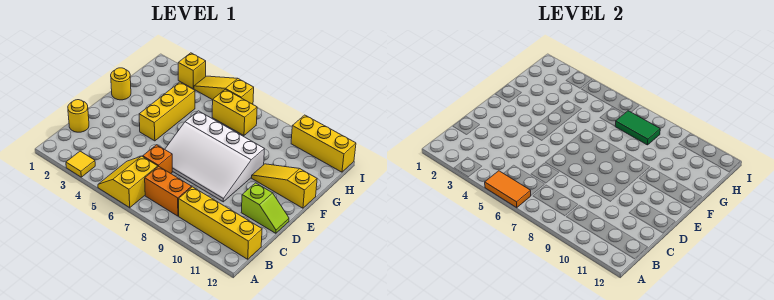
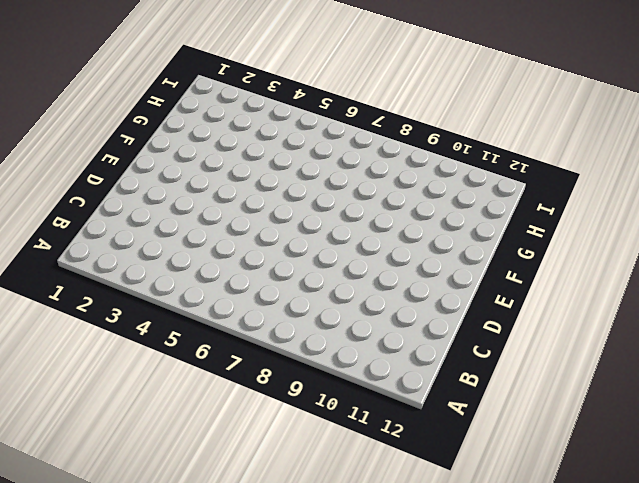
none -> yellow tile A3 level 1
none -> yellow slope A5:B6 level 1 top 6
none -> orange brick B7:B8 level 1

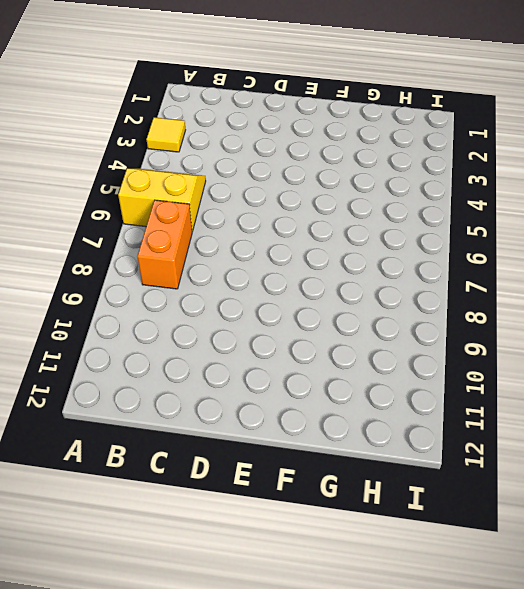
none -> yellow brick B9:B12 level 1
none -> yellow round brick C1 level 1
none -> orange brick C6 level 1

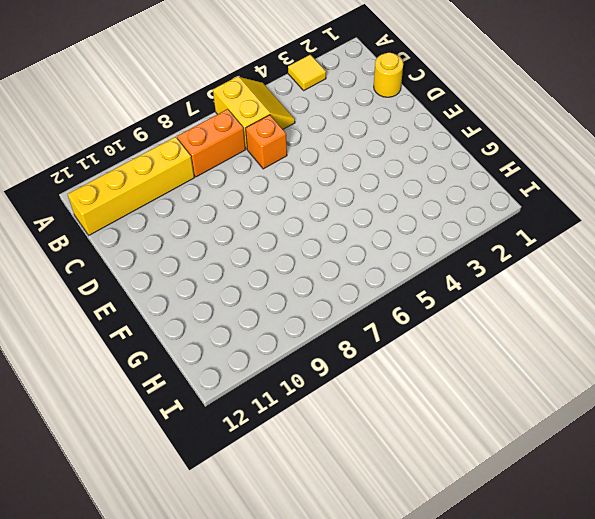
none -> white slope D6:F9 level 1 top F
none -> lime slope D11:D12 level 1 top 11
none -> yellow brick E4:G4 level 1

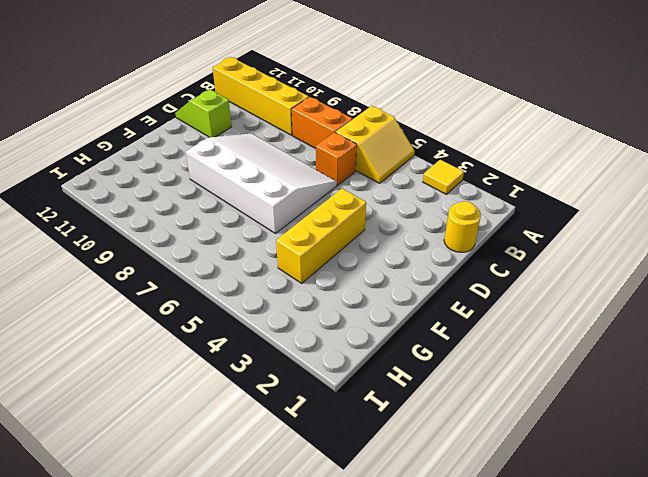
none -> yellow round brick F1 level 1
none -> yellow slope F10:F12 level 1 top 12
none -> yellow brick H6:H7 level 1

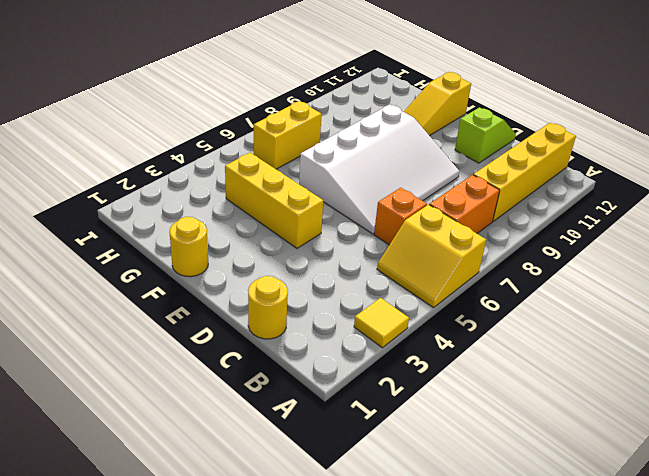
none -> yellow brick I3 level 1
none -> yellow slope I4:I6 level 1 top 6
none -> yellow brick I10:I12 level 1

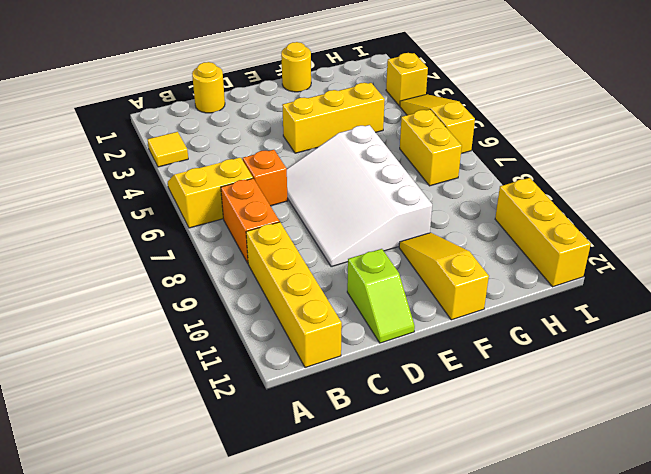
none -> orange tile A5:A6 level 2
none -> green tile H7:H8 level 2

